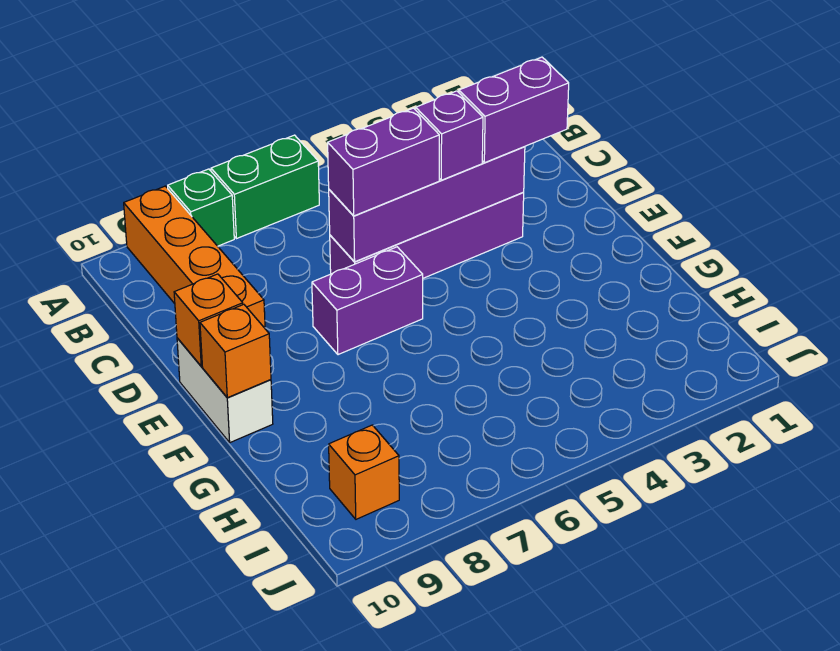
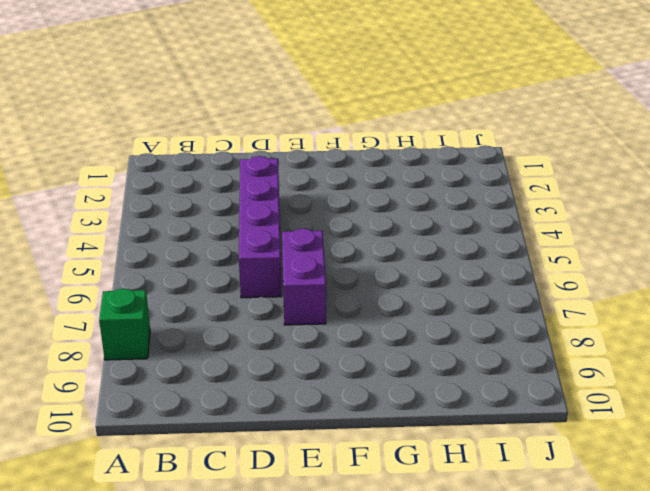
none -> green brick A6:A7 level 1
none -> orange brick A9:D9 level 1
none -> white brick E10:F10 level 1

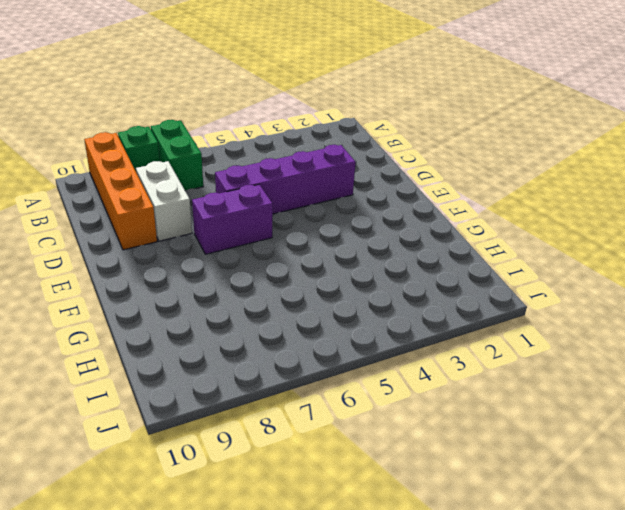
green brick A7:B7 level 1 -> green brick A6:A7 level 1
white brick C8:D8 level 1 -> white brick E10:F10 level 1
none -> orange brick I9 level 1
none -> purple brick D3:D6 level 2
none -> orange brick E10 level 2

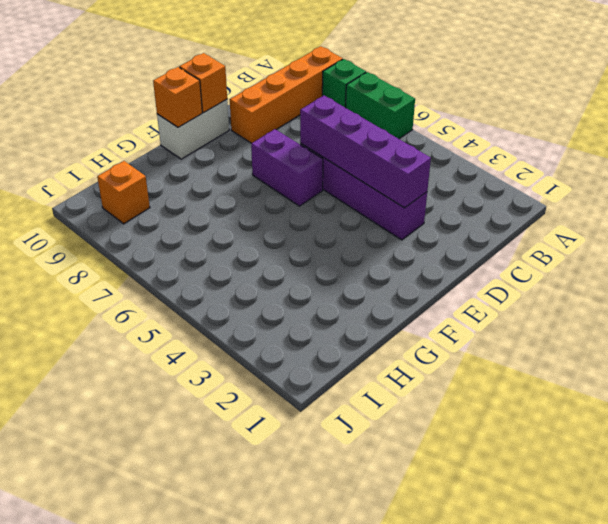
none -> purple brick D2:D3 level 3
none -> purple brick D4 level 3
none -> purple brick D5:D6 level 3

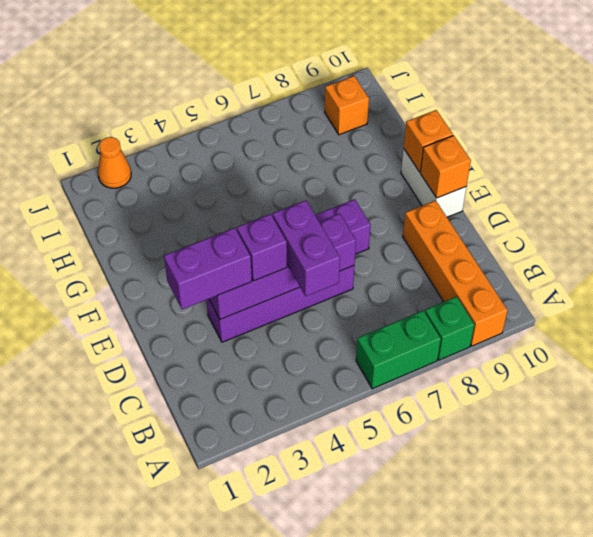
purple brick C5:D5 level 3 -> purple brick D5:D6 level 3
orange cone J2 level 1 -> none

